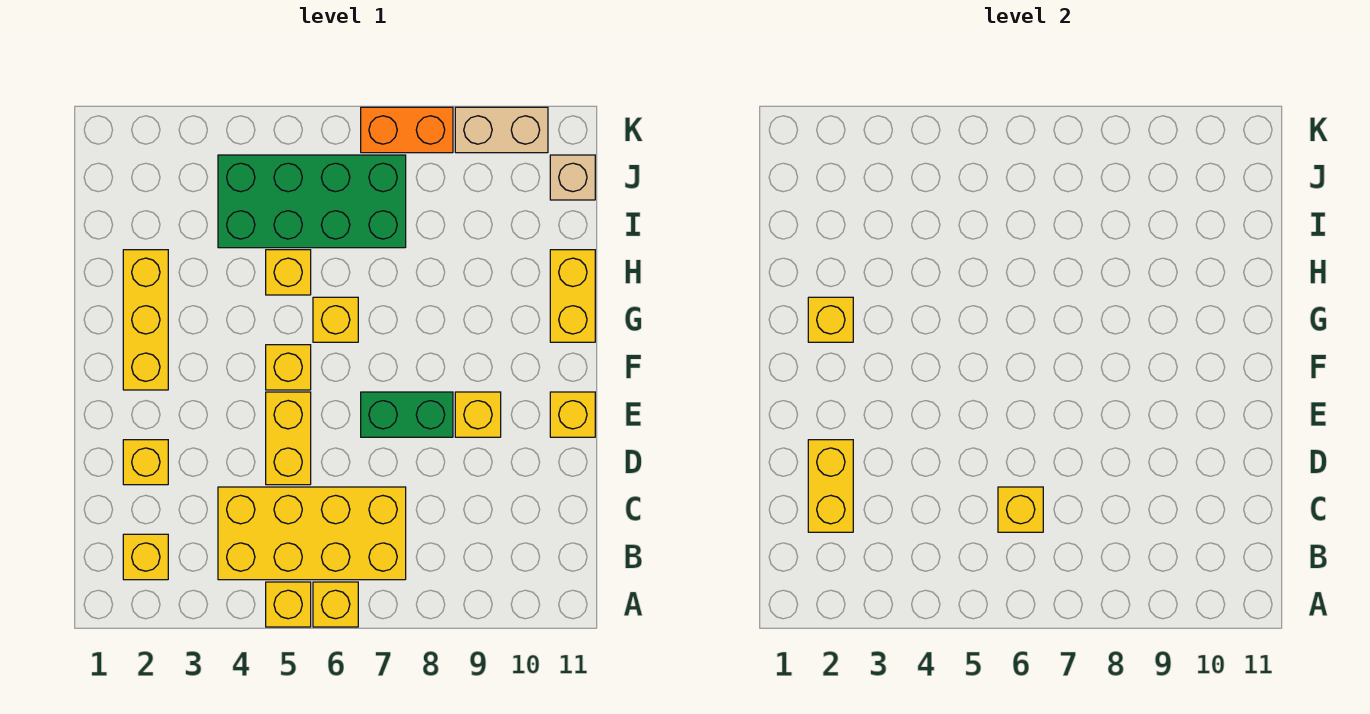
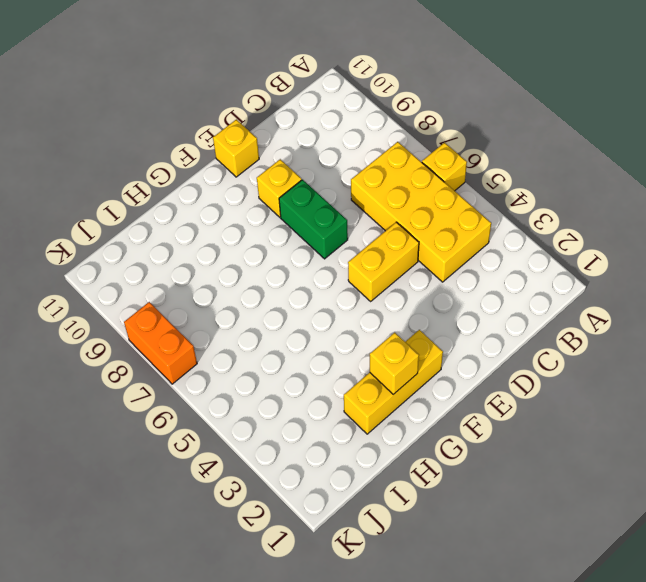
none -> yellow brick A5 level 1
none -> yellow brick B2 level 1
none -> yellow brick D2 level 1

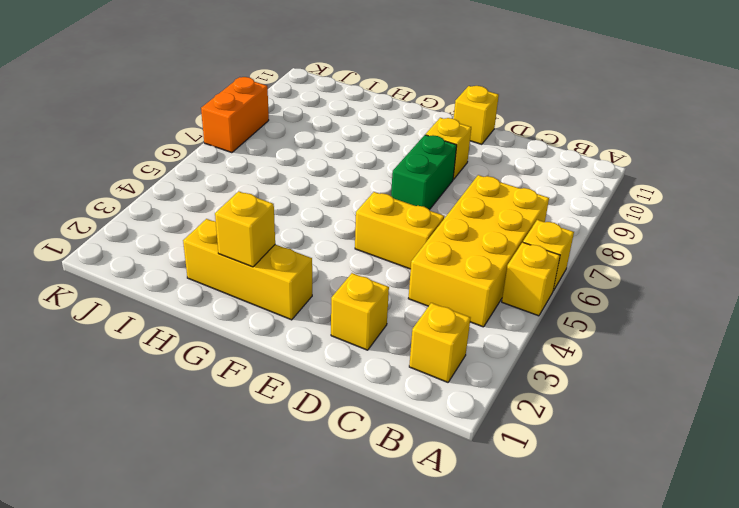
none -> yellow brick F5 level 1
none -> yellow brick G6 level 1
none -> yellow brick G11:H11 level 1

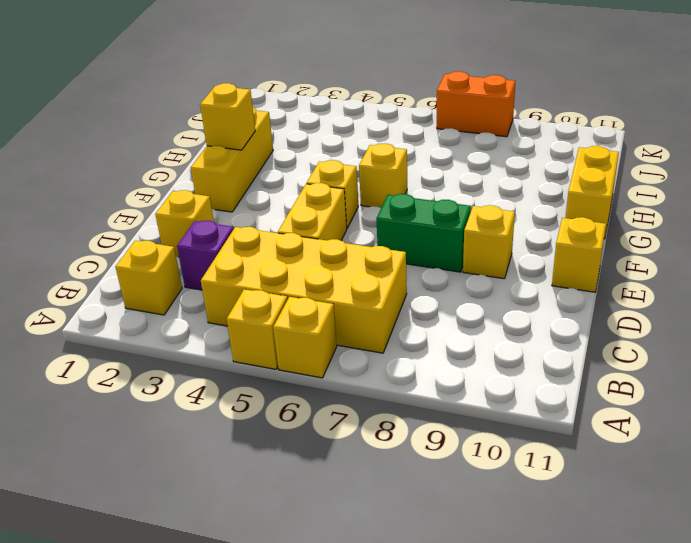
purple brick C3 level 1 -> none
none -> yellow brick H5 level 1
none -> green brick I4:J7 level 1
none -> tan brick J11 level 1

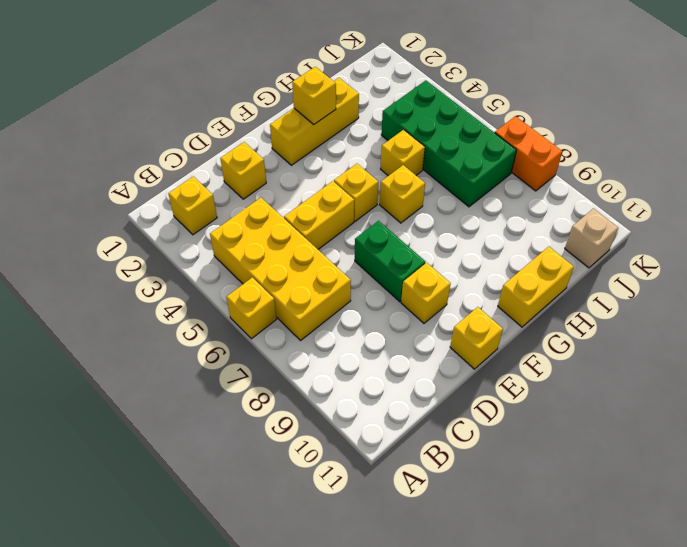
none -> yellow brick A5 level 1
none -> tan brick K9:K10 level 1
none -> yellow brick C2:D2 level 2

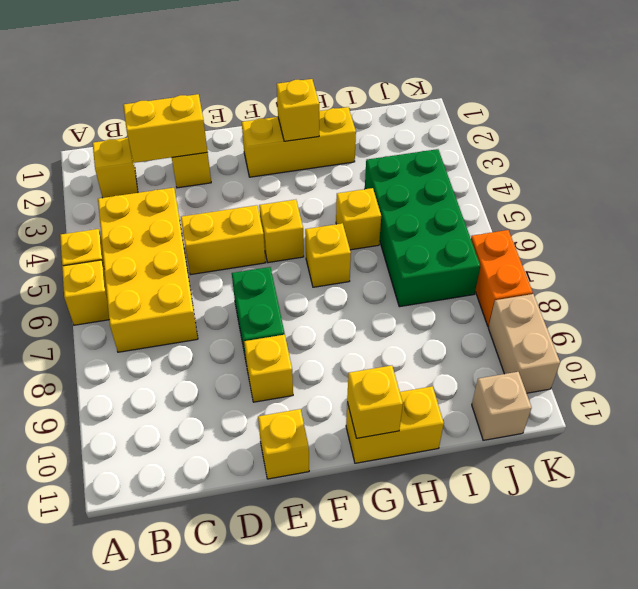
yellow brick G11 level 2 -> yellow brick C6 level 2

